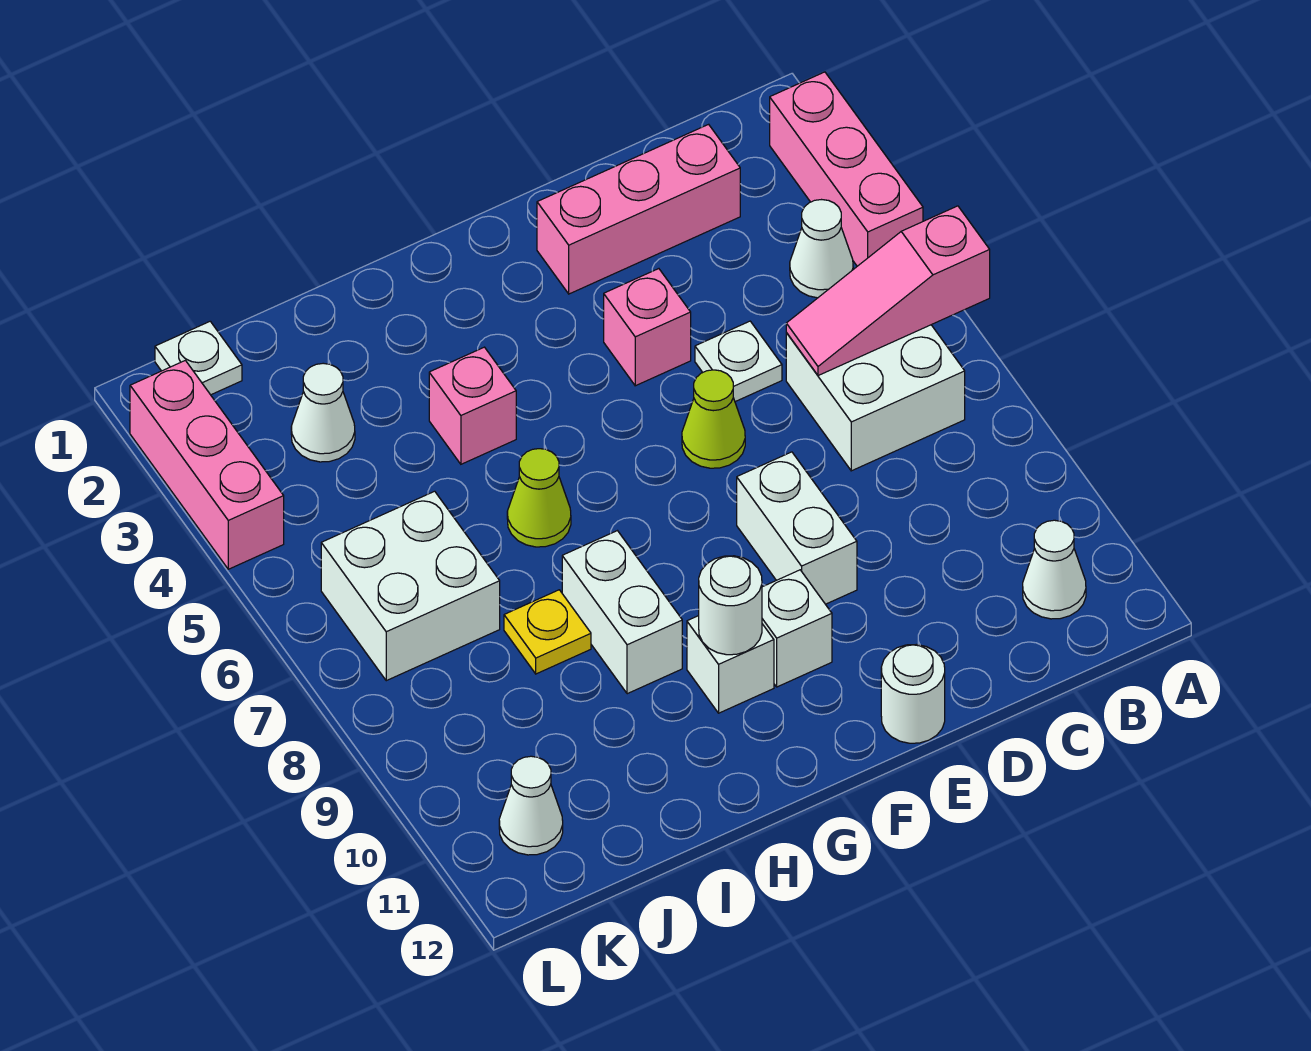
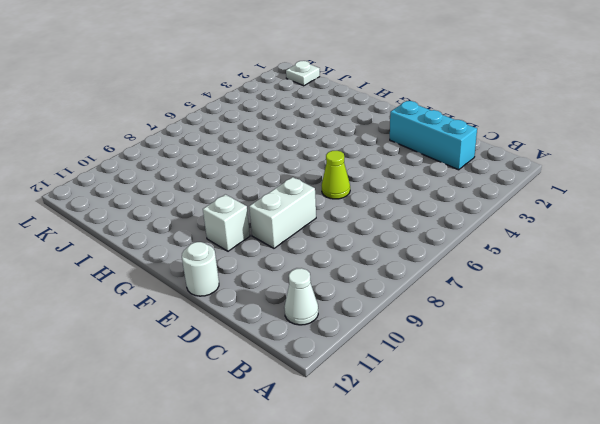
cyan brick C2:E2 level 1 -> pink brick C2:E2 level 1
none -> pink brick A2:A4 level 1
none -> white cone B4 level 1
none -> white brick B6:C7 level 1

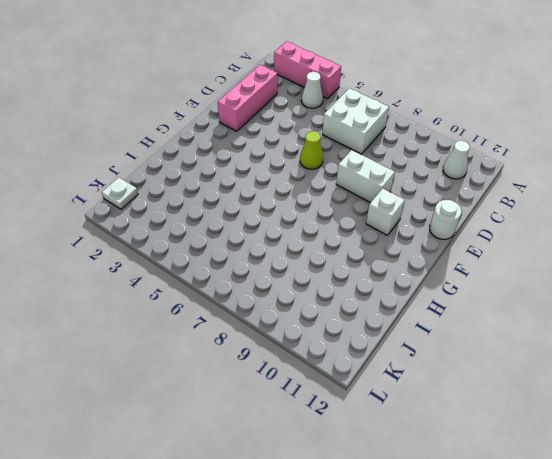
none -> white plate D5 level 1
none -> pink brick E4 level 1
none -> white brick G10 level 1

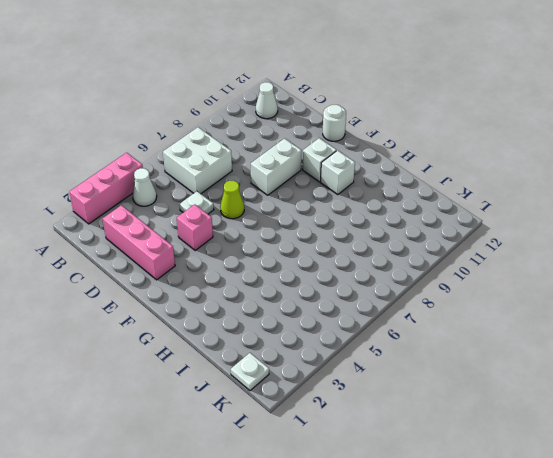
none -> pink brick H4 level 1
none -> lime cone H6 level 1
none -> white brick H8:H9 level 1

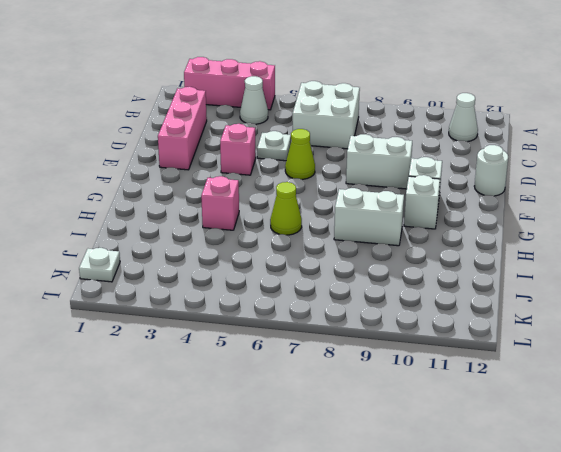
none -> yellow plate I8 level 1
none -> white cone J3 level 1
none -> white brick J6:K7 level 1

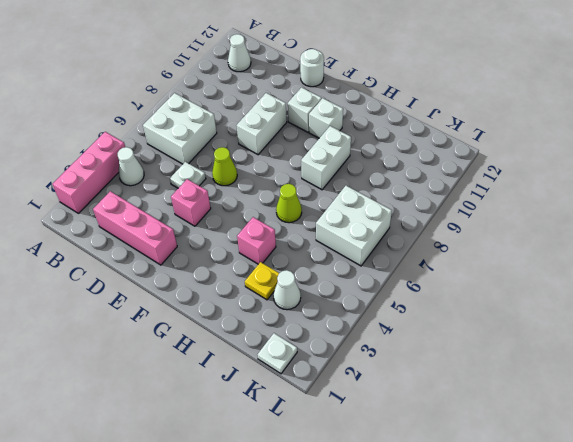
yellow plate I3 level 1 -> yellow plate I8 level 1
none -> white cone K11 level 1
none -> pink brick L2:L4 level 1
none -> pink slope A6:C6 level 2 top A

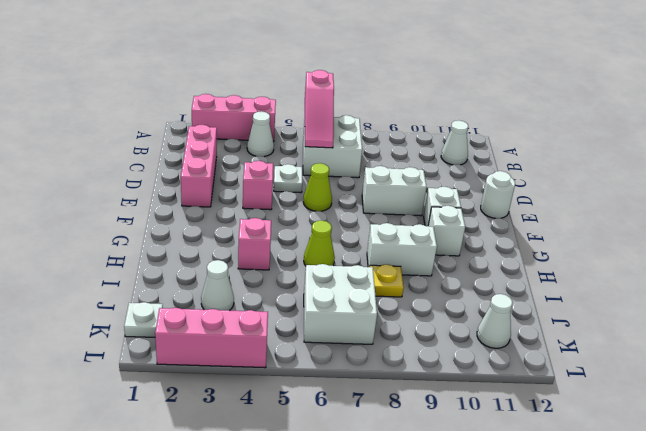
none -> white round brick G10 level 2

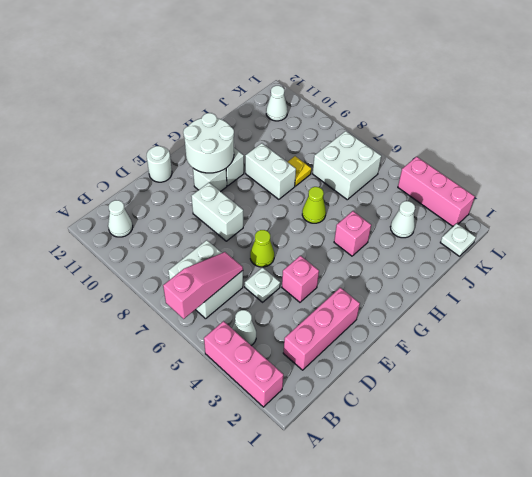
white round brick F10:G11 level 2 -> white round brick G10 level 2

